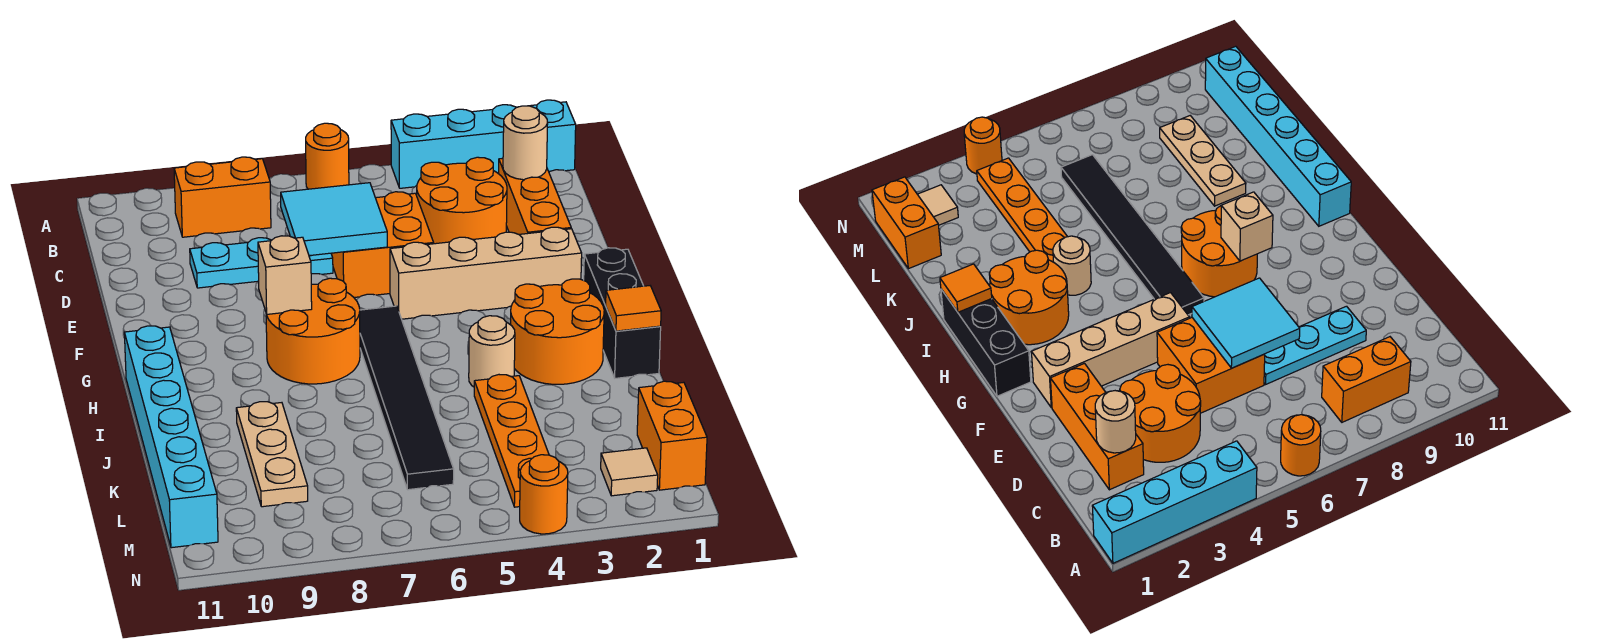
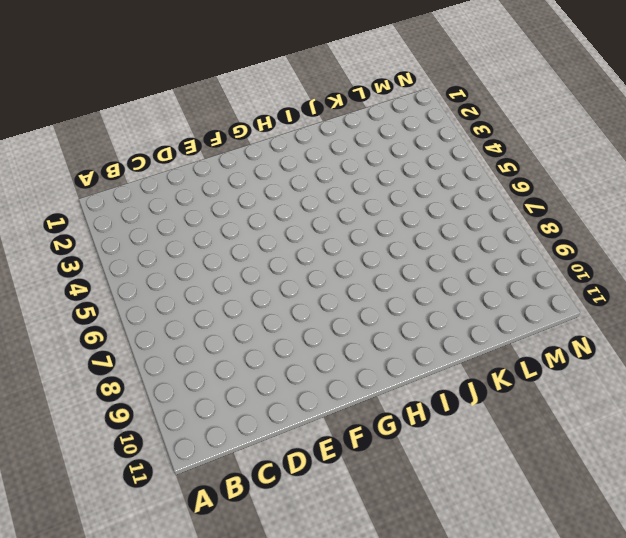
none -> cyan brick A1:A4 level 1
none -> orange round brick A6 level 1
none -> orange brick B8:B9 level 1

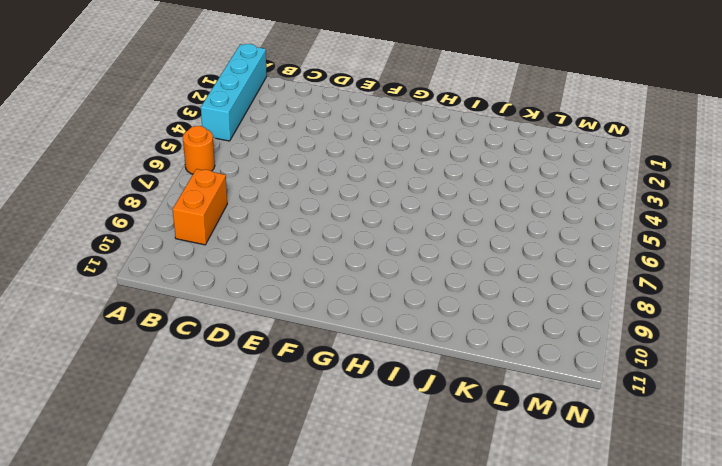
none -> orange brick C2:E2 level 1
none -> orange round brick C3:D4 level 1
none -> orange brick D5:E6 level 1

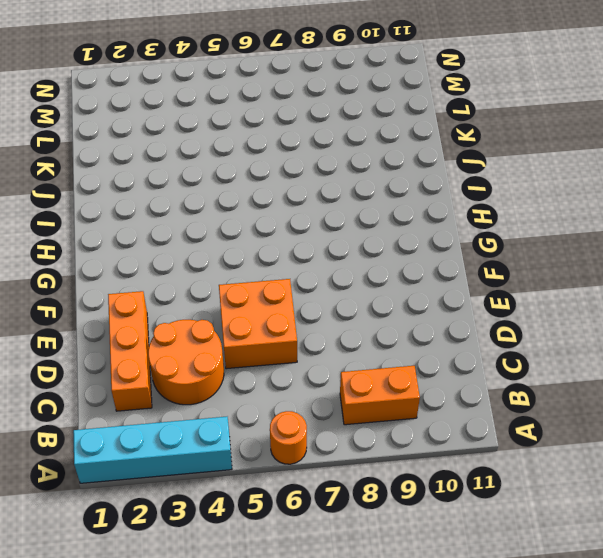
none -> cyan plate D7:D9 level 1
none -> tan brick F2:F5 level 1
none -> black brick G1:I1 level 1

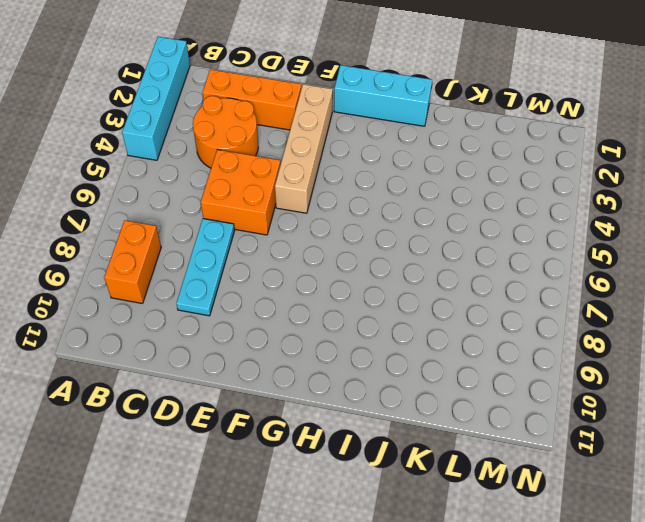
cyan brick G1:I1 level 1 -> black brick G1:I1 level 1
none -> orange round brick A6 level 1
none -> black tile G6:L6 level 1
none -> orange round brick G7:H8 level 1

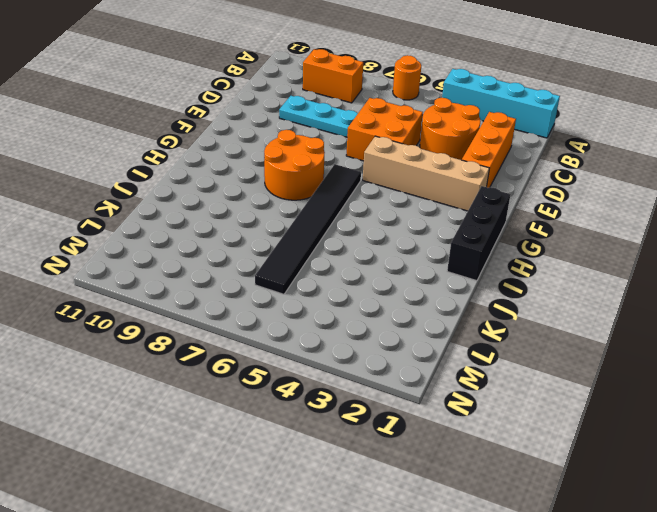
none -> orange round brick H2:I3 level 1
none -> cyan brick H11:M11 level 1
none -> tan round brick I4 level 1

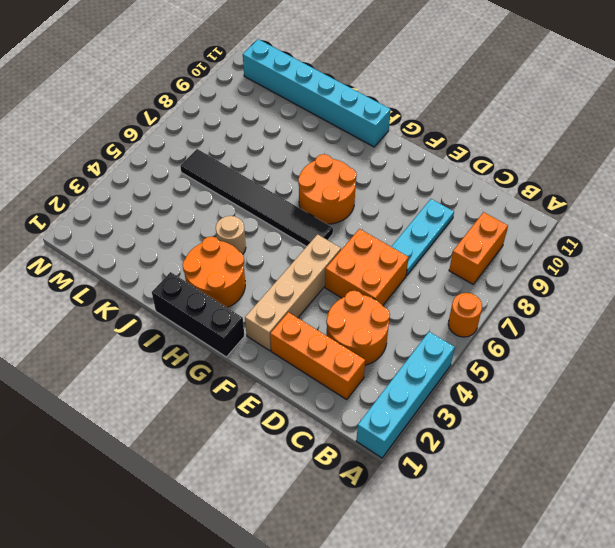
none -> orange plate J4:M4 level 1
none -> tan plate J9:L9 level 1
none -> orange brick L1:M1 level 1

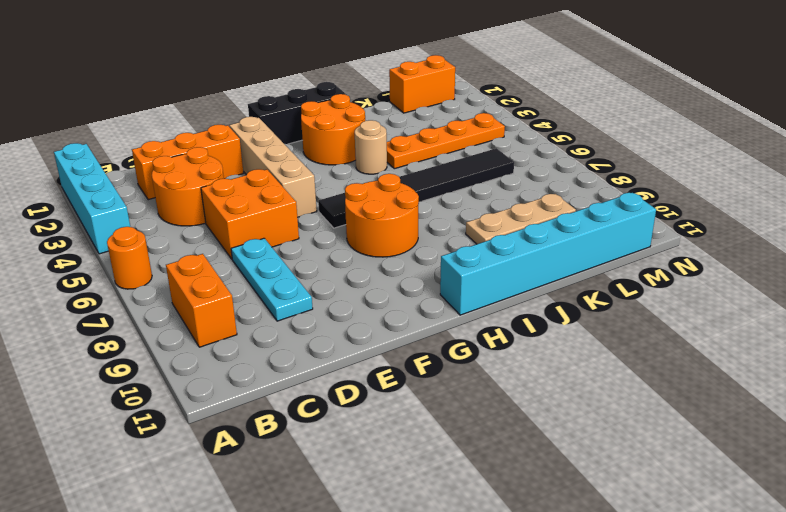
none -> tan tile M2 level 1
none -> orange round brick N4 level 1
none -> tan round brick C2 level 2

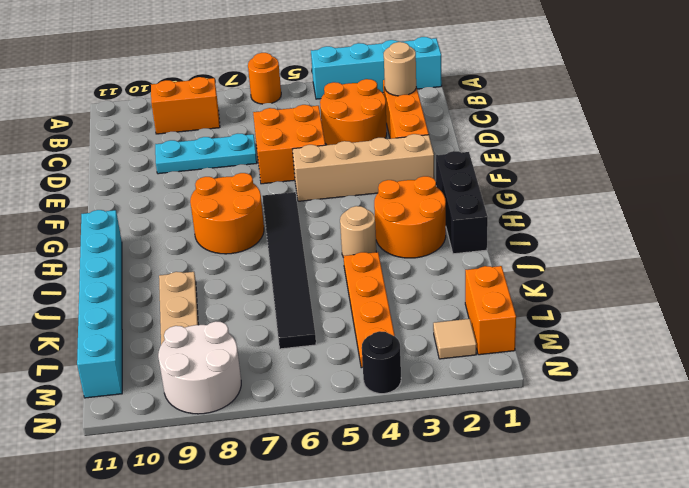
white round brick M8:N9 level 1 -> none
black round brick N4 level 1 -> orange round brick N4 level 1
none -> cyan tile D6:E7 level 2
none -> tan brick G8 level 2
none -> orange tile I1 level 2

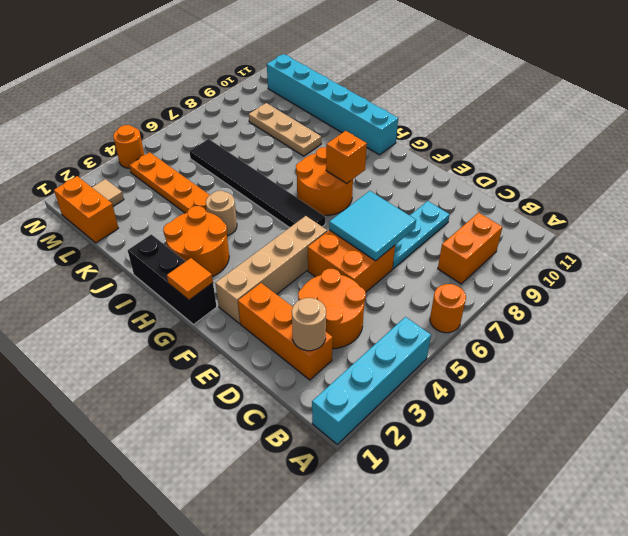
orange tile G1 level 2 -> orange tile I1 level 2
orange brick G8 level 2 -> tan brick G8 level 2

